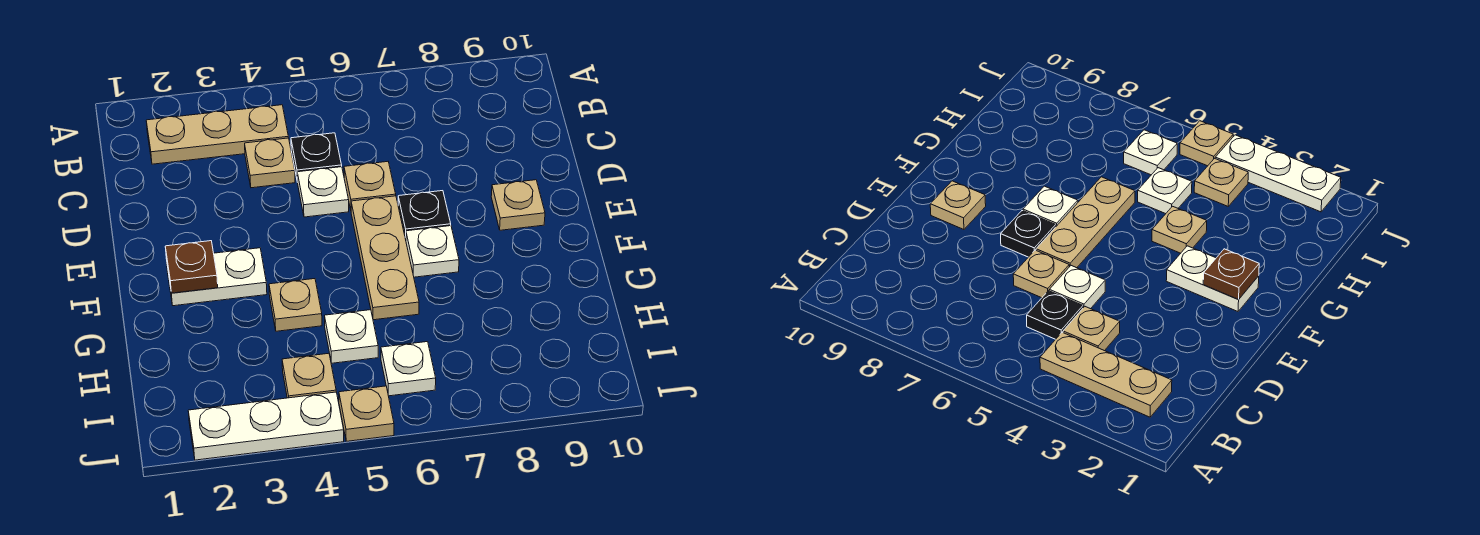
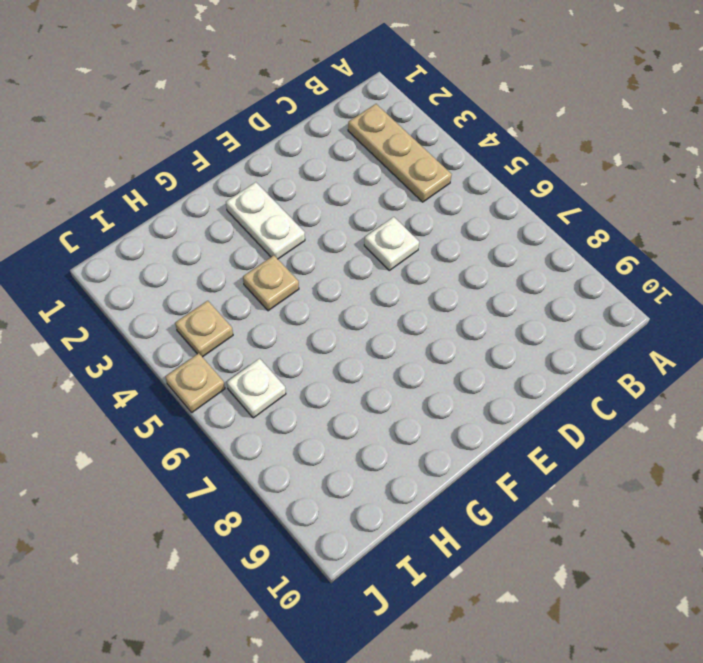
none -> tan plate C4 level 1
none -> black plate C5 level 1
none -> tan plate D6 level 1

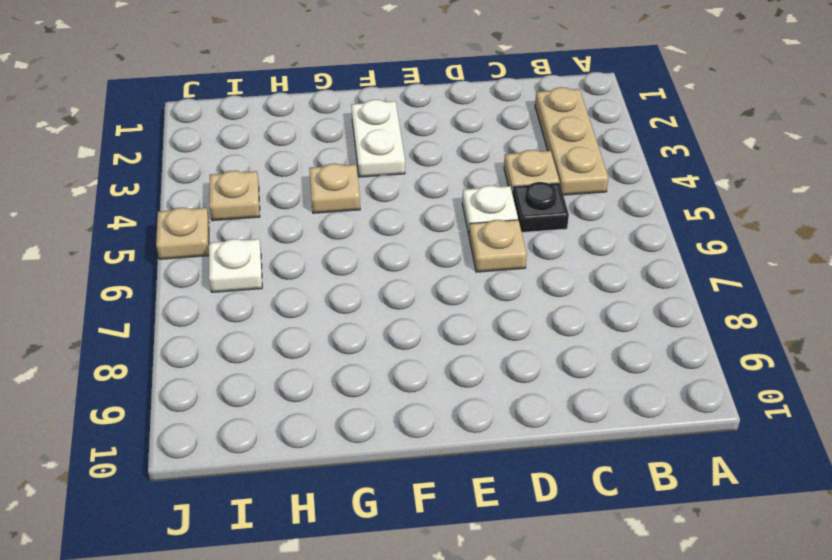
none -> tan plate E6:G6 level 1
none -> black plate E7 level 1
none -> tan plate E9 level 1

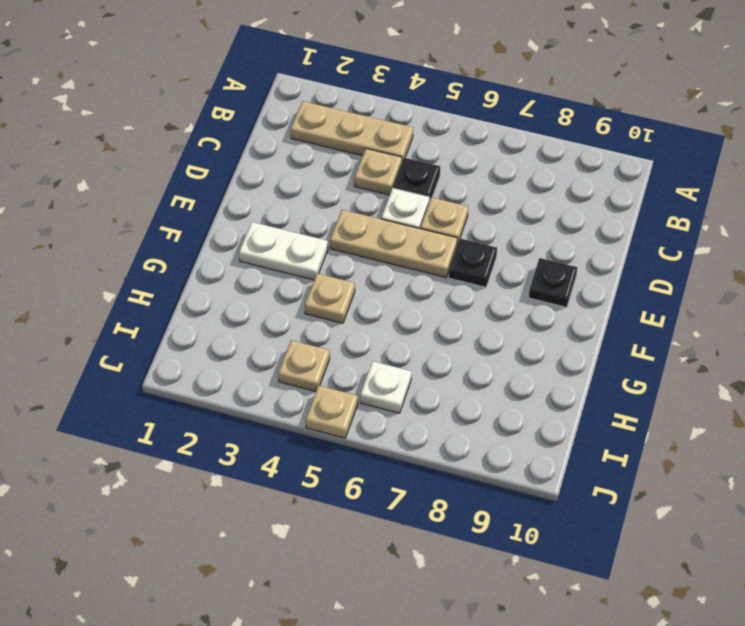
tan plate E4:E6 level 1 -> tan plate E6:G6 level 1
black plate E9 level 1 -> tan plate E9 level 1
none -> white plate F7 level 1
none -> white plate H5 level 1
none -> white plate J2:J4 level 1

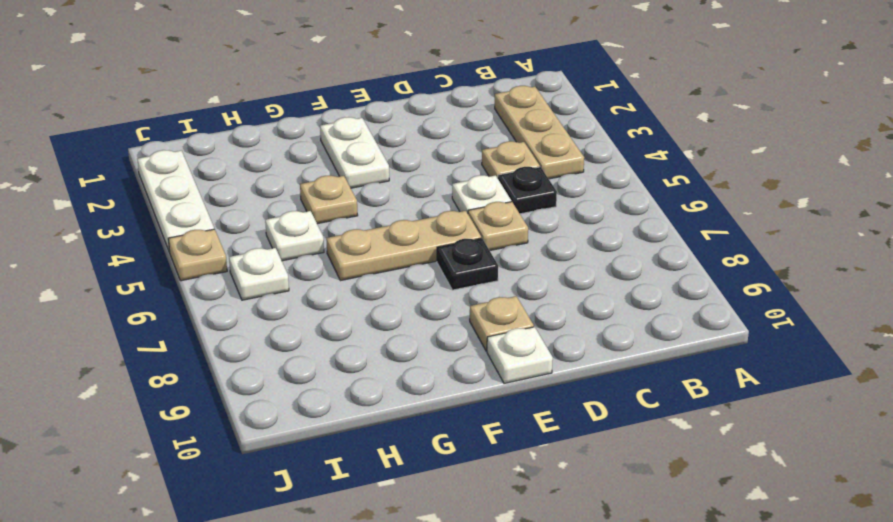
white plate E10 level 1 -> white plate F7 level 1
none -> tan plate I4 level 1
none -> brown plate F2 level 2

